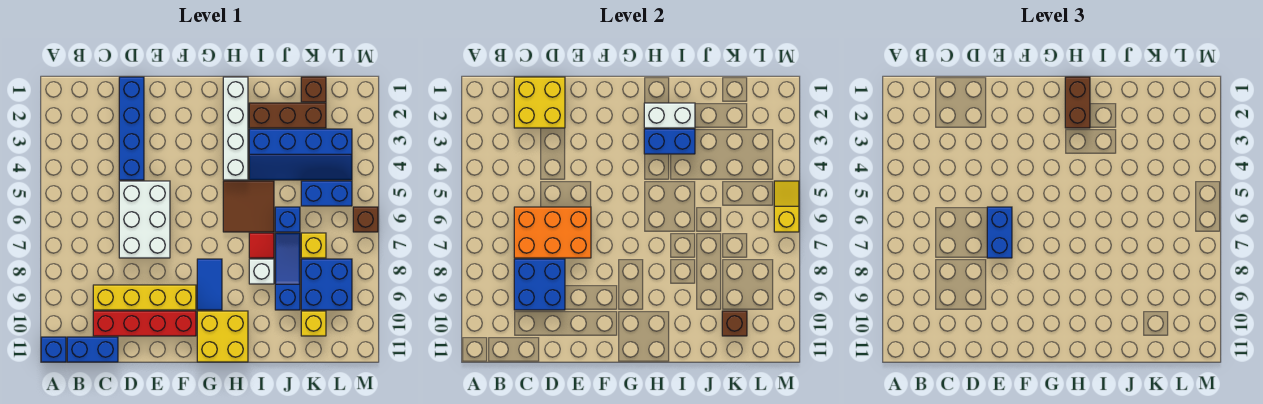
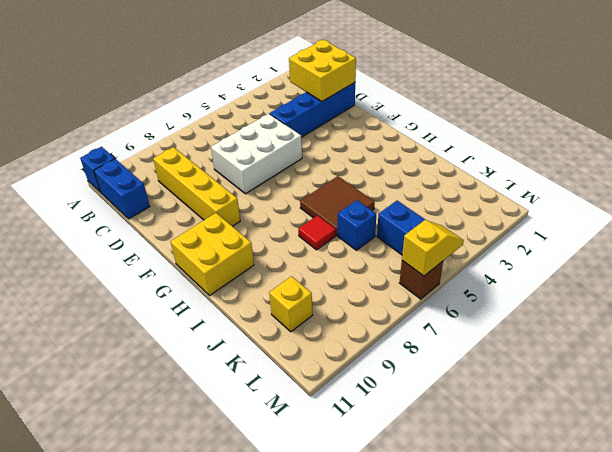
none -> red brick C10:F10 level 1
none -> blue tile G8:G9 level 1
none -> white brick H1:H4 level 1
none -> brown brick I2:K2 level 1

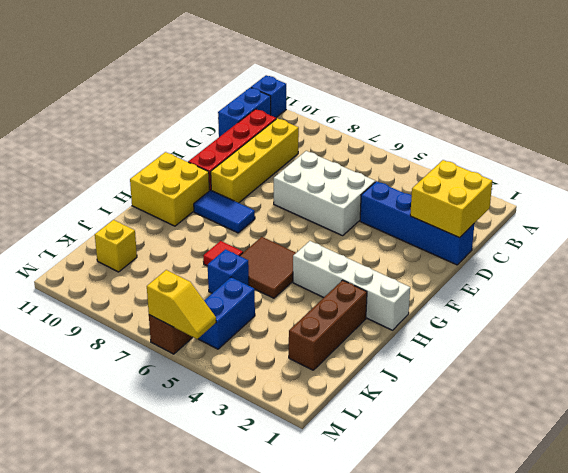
none -> blue slope I3:L4 level 1 top 3
none -> white brick I8 level 1
none -> blue slope J7:J9 level 1 top 9
none -> brown brick K1 level 1

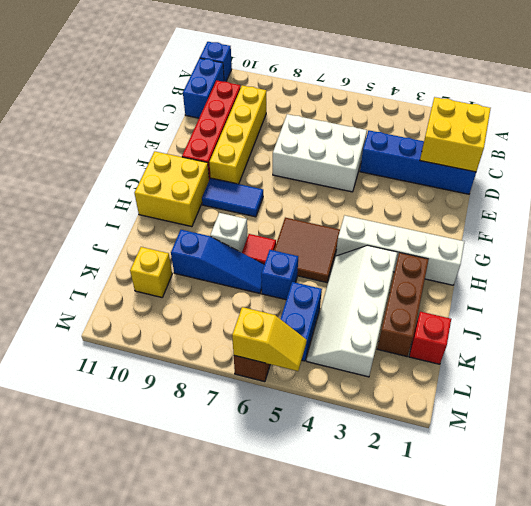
white slope I3:L4 level 1 top 3 -> blue slope I3:L4 level 1 top 3
red brick K1 level 1 -> brown brick K1 level 1
none -> yellow brick K7 level 1
none -> blue brick K8:L9 level 1
none -> orange brick C6:E7 level 2
none -> blue brick C8:D9 level 2

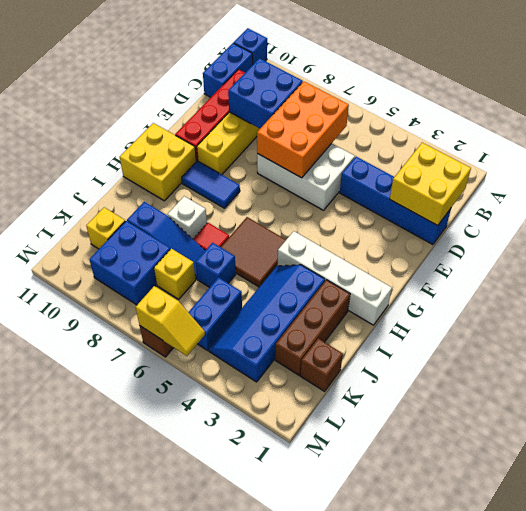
none -> white brick H2:I2 level 2
none -> blue brick H3:I3 level 2
none -> brown brick K10 level 2
none -> blue brick E6:E7 level 3

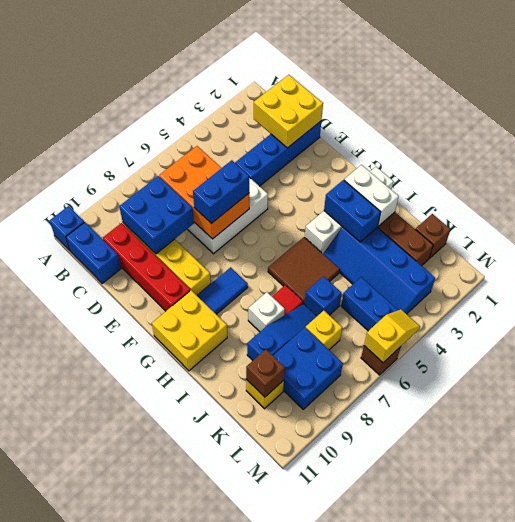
none -> brown brick H1:H2 level 3

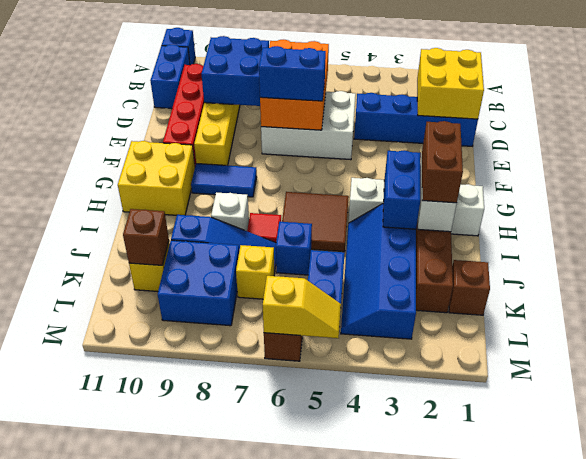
brown brick H2:I2 level 3 -> brown brick H1:H2 level 3

